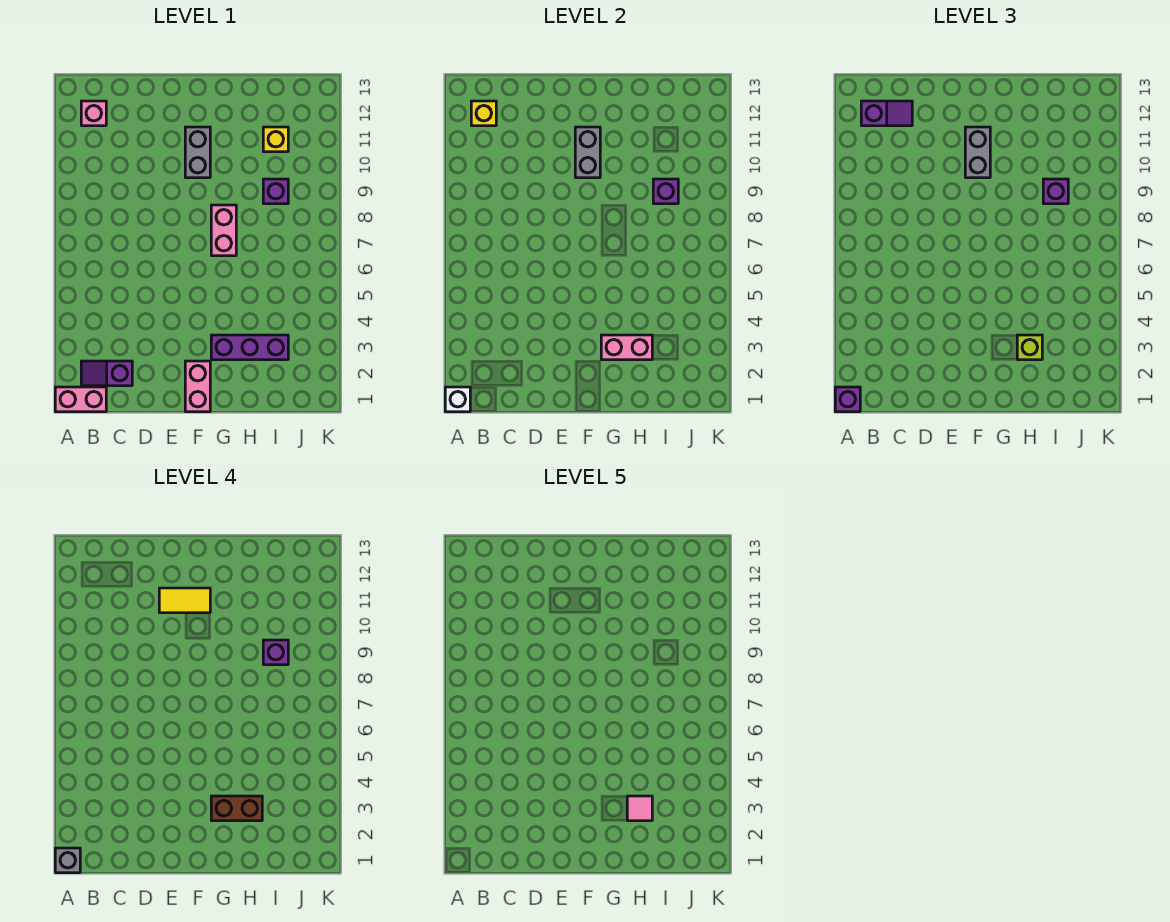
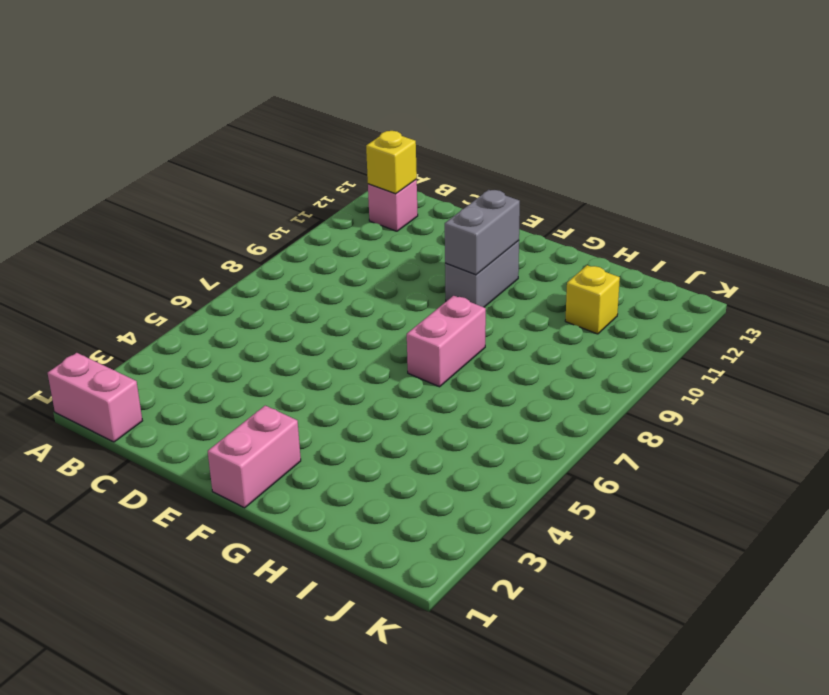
none -> purple slope B2:C2 level 1 top C
none -> purple brick G3:I3 level 1
none -> purple brick I9 level 1

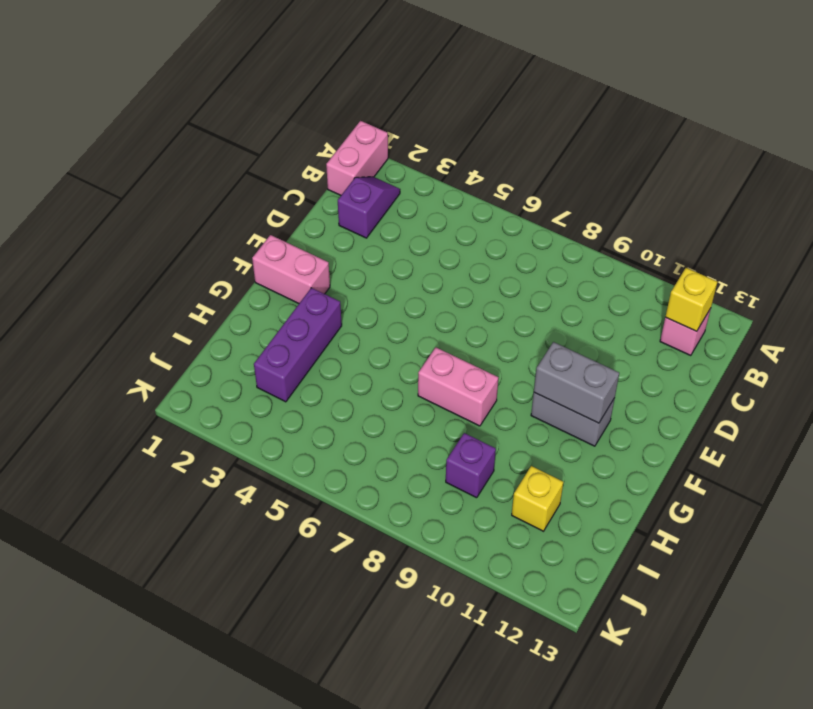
none -> white brick A1 level 2
none -> pink brick G3:H3 level 2
none -> purple brick I9 level 2

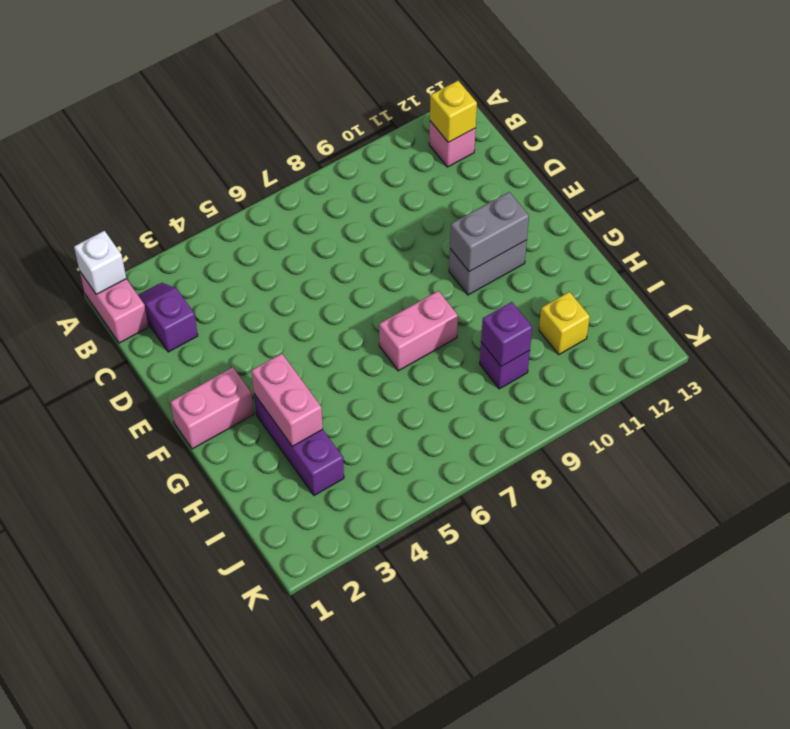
none -> purple brick A1 level 3
none -> purple slope B12:C12 level 3 top B
none -> grey brick F10:F11 level 3

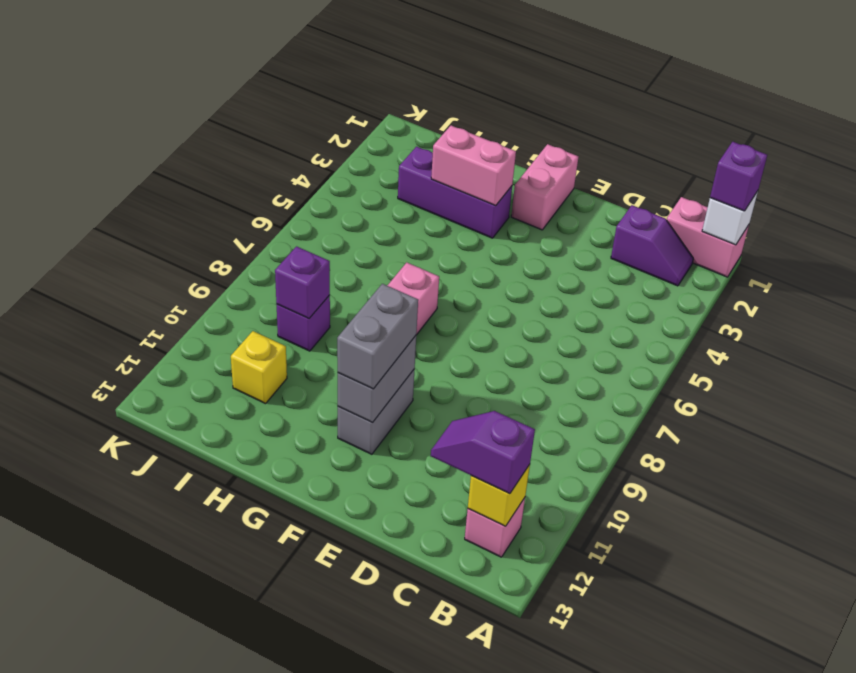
none -> lime brick H3 level 3
none -> purple brick I9 level 3
none -> grey brick A1 level 4

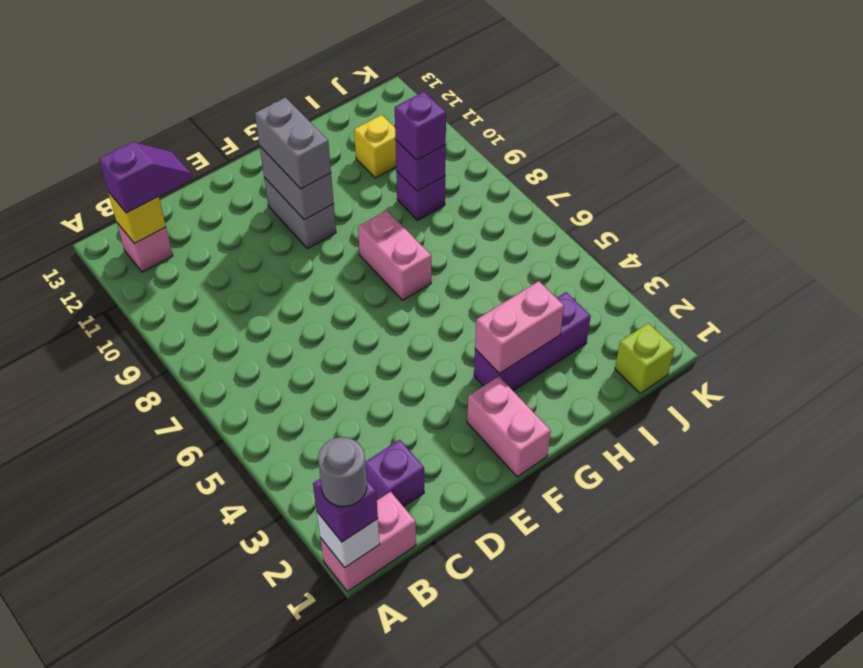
grey round brick A1 level 4 -> grey brick A1 level 4
lime brick J1 level 1 -> lime brick H3 level 3
none -> yellow tile E11:F11 level 4
none -> brown brick G3:H3 level 4
none -> purple brick I9 level 4

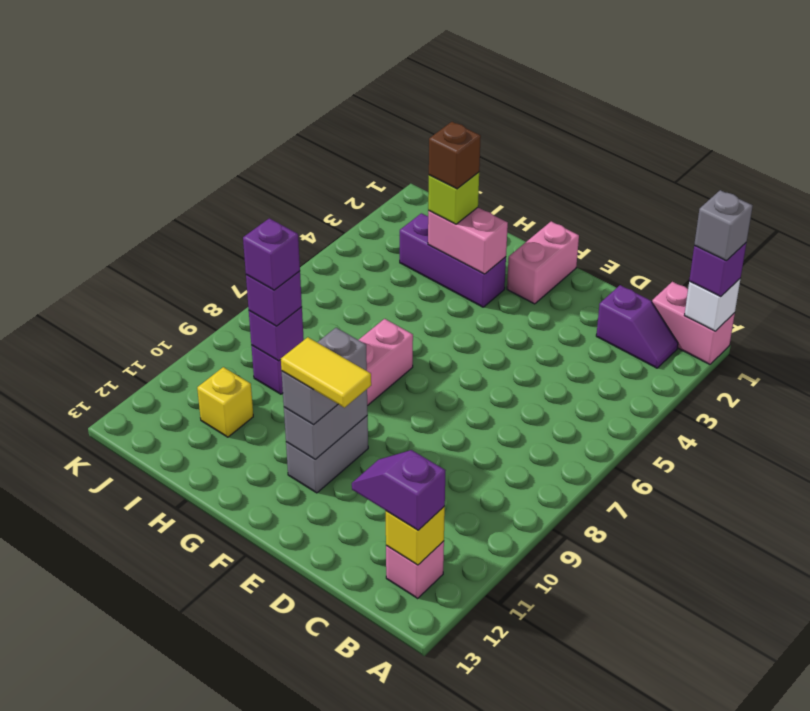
brown brick H3 level 4 -> brown brick G3:H3 level 4
none -> pink tile H3 level 5

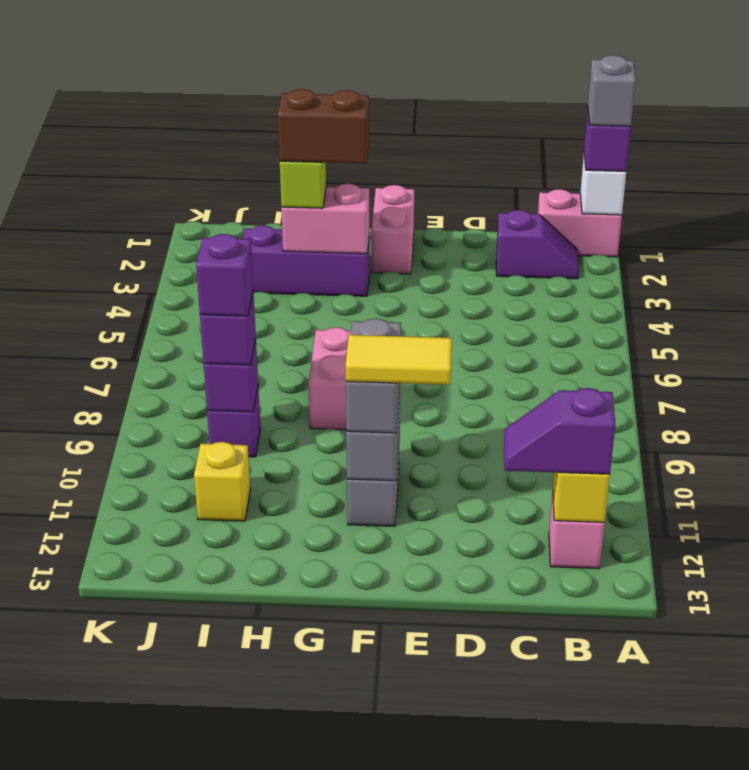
none -> pink tile H3 level 5

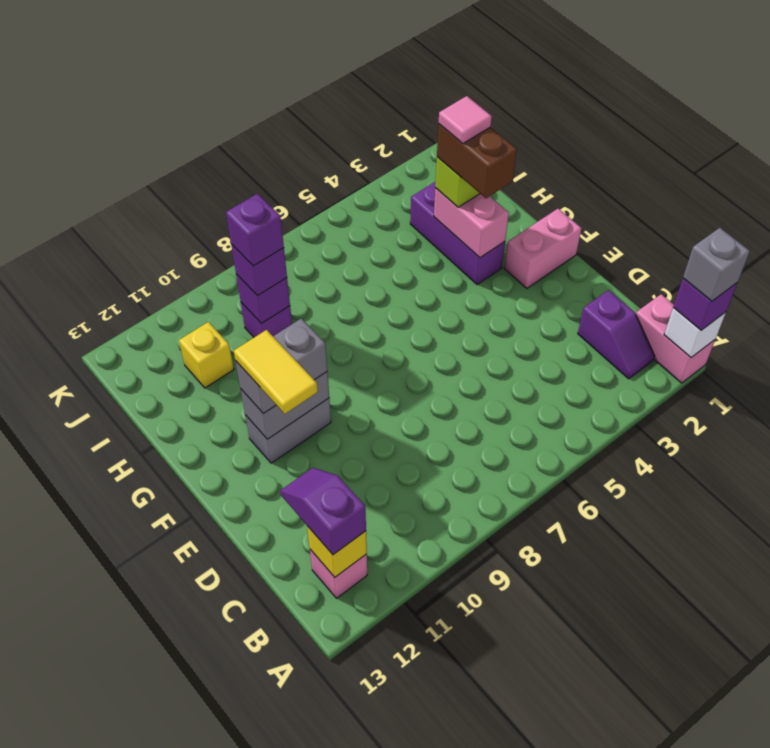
none -> pink brick G7:G8 level 1

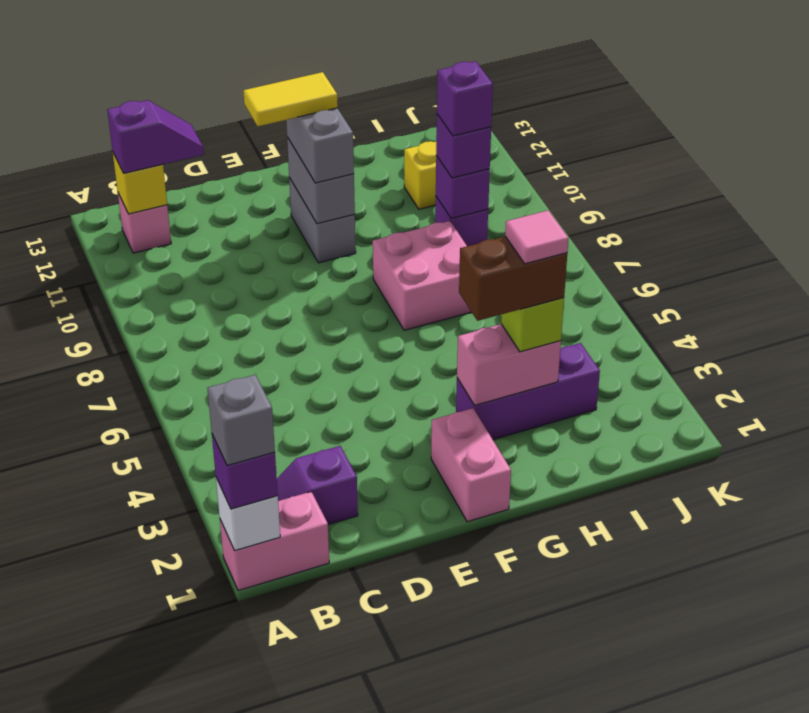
pink brick G7:H8 level 1 -> pink brick G7:G8 level 1

